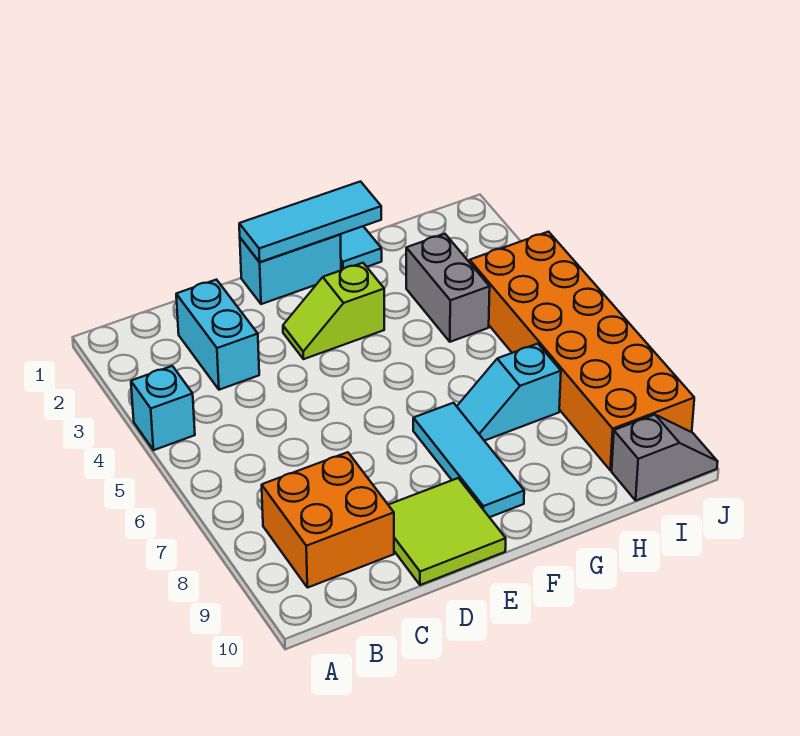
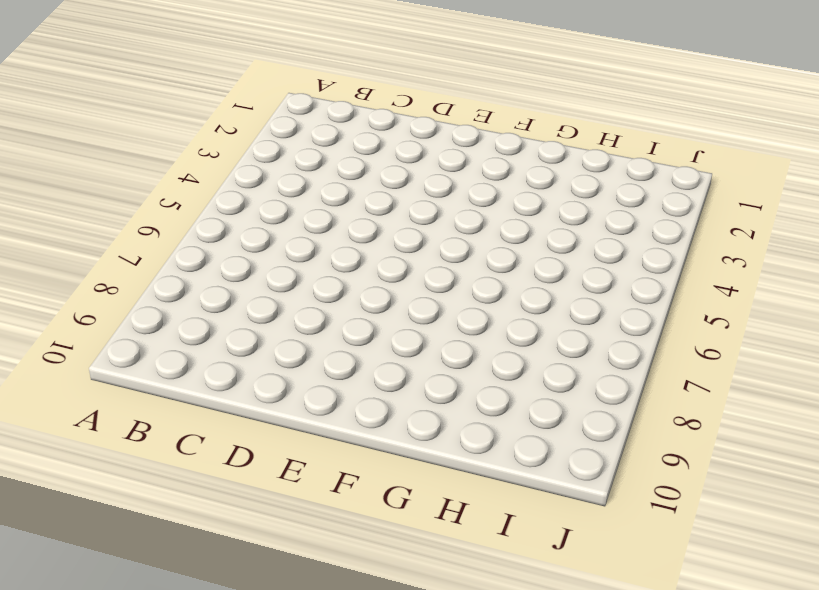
none -> cyan brick A4 level 1
none -> orange brick B8:C9 level 1
none -> cyan brick C2:C3 level 1

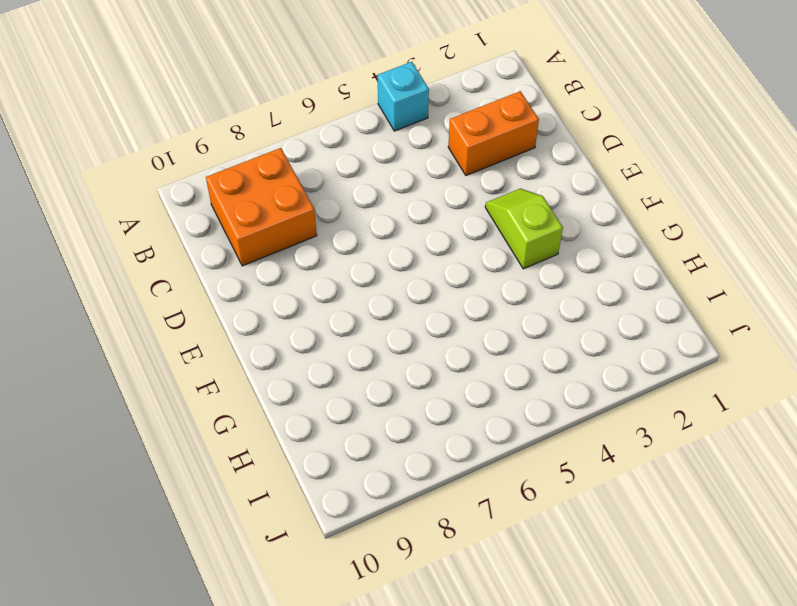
orange brick C2:C3 level 1 -> cyan brick C2:C3 level 1
none -> lime tile D9:E10 level 1
none -> cyan brick E1:F1 level 1
none -> cyan tile F7:F9 level 1

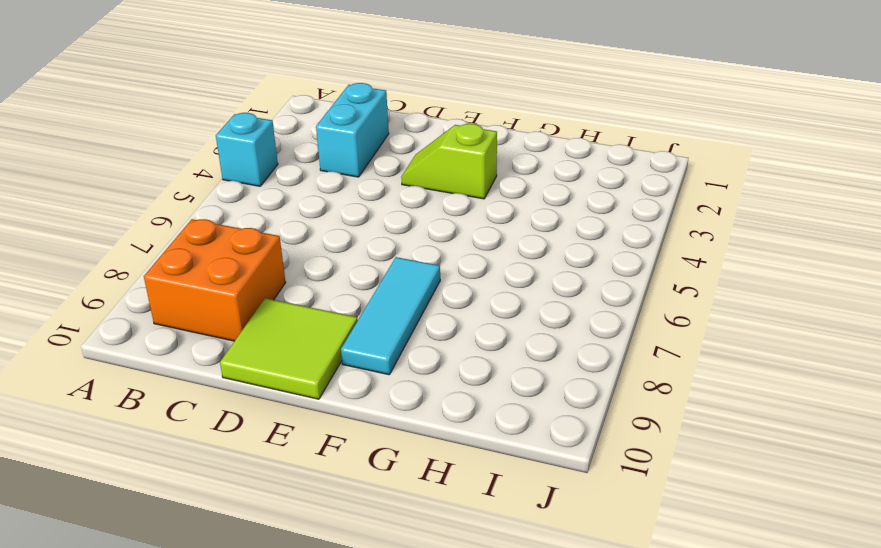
none -> cyan brick E1:F1 level 1
none -> cyan tile G1 level 1
none -> cyan slope G7:H7 level 1 top H

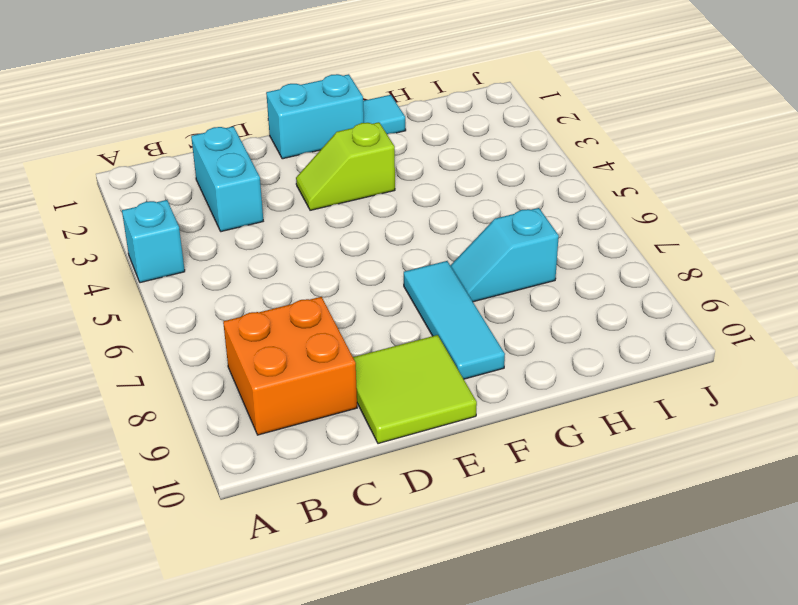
none -> grey brick H3:H4 level 1
none -> orange brick I4:J9 level 1
none -> grey slope I10:J10 level 1 top I

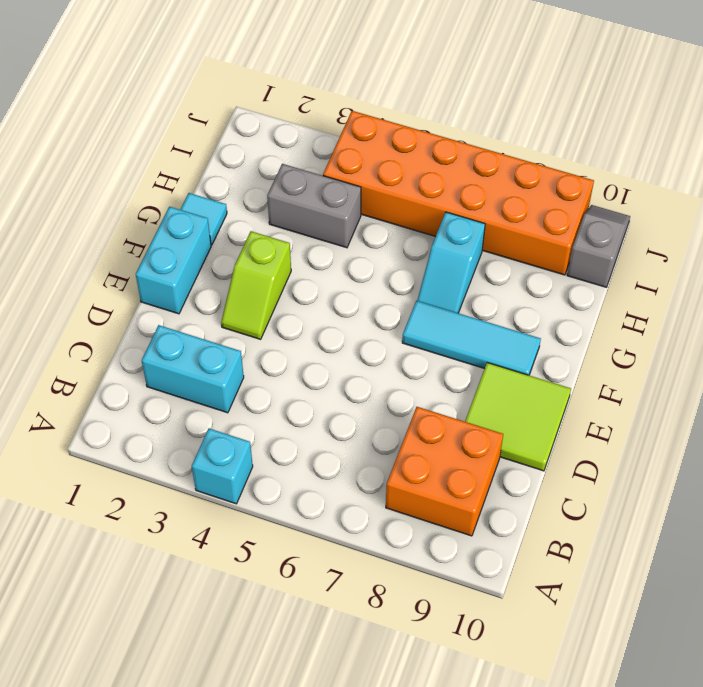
none -> cyan tile E1:G1 level 2

